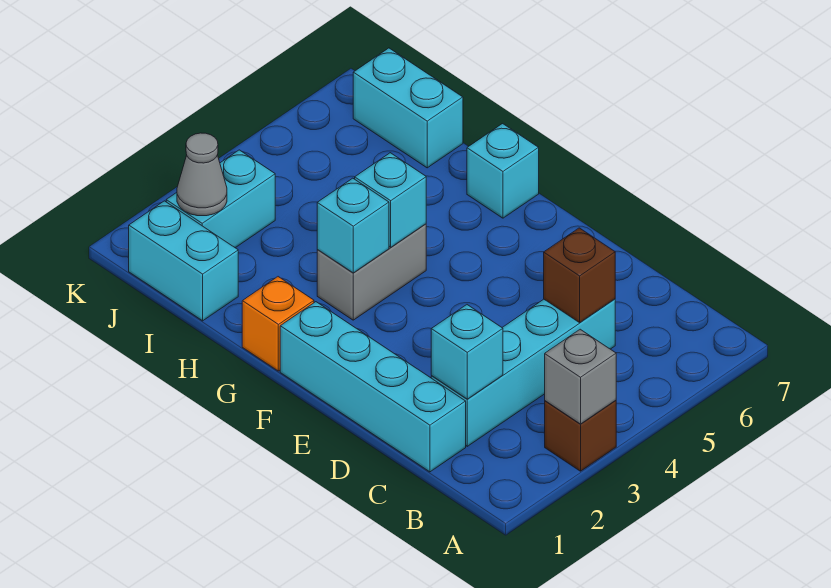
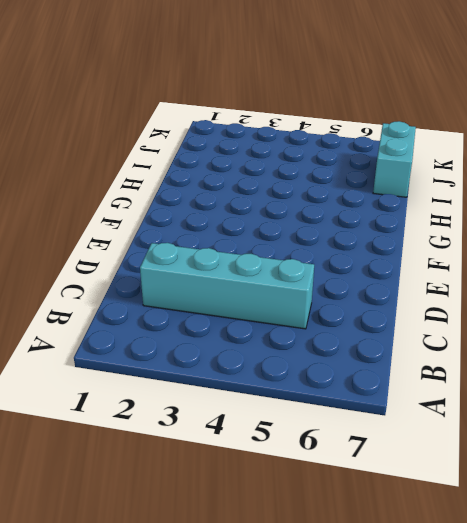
none -> brown brick A3 level 1
none -> cyan brick C1:F1 level 1
none -> orange brick G1 level 1

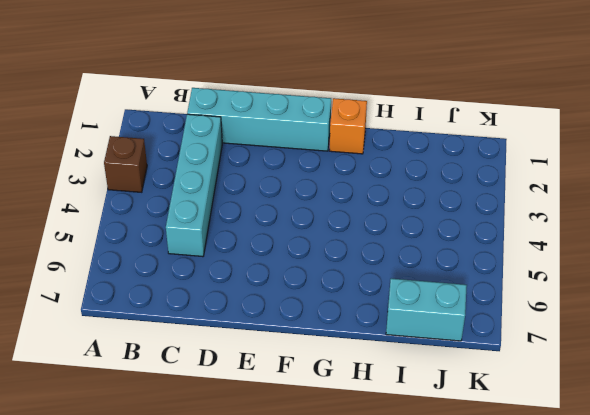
none -> grey brick G3:G4 level 1
none -> cyan brick G7 level 1
none -> cyan brick I1:J1 level 1

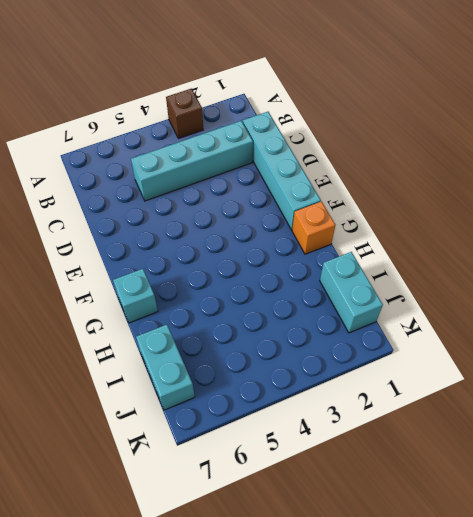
none -> grey brick G3:G4 level 1
none -> cyan brick J2:J3 level 1
none -> grey brick A3 level 2

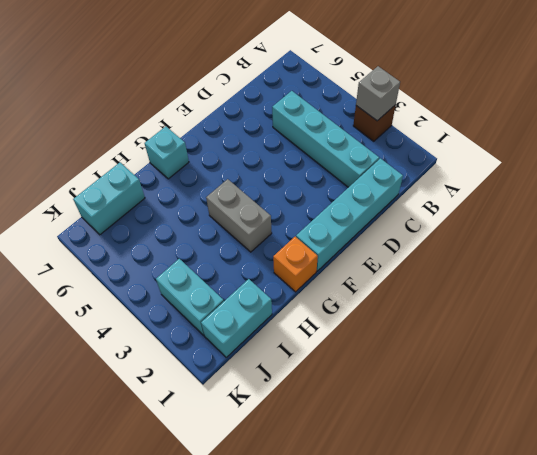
none -> cyan brick C2 level 2
none -> brown brick C5 level 2
none -> cyan brick G3 level 2

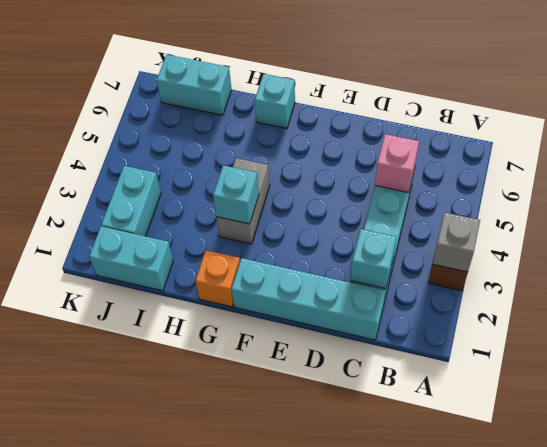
pink brick C5 level 2 -> brown brick C5 level 2
none -> cyan brick G4 level 2
none -> grey cone J2 level 2

